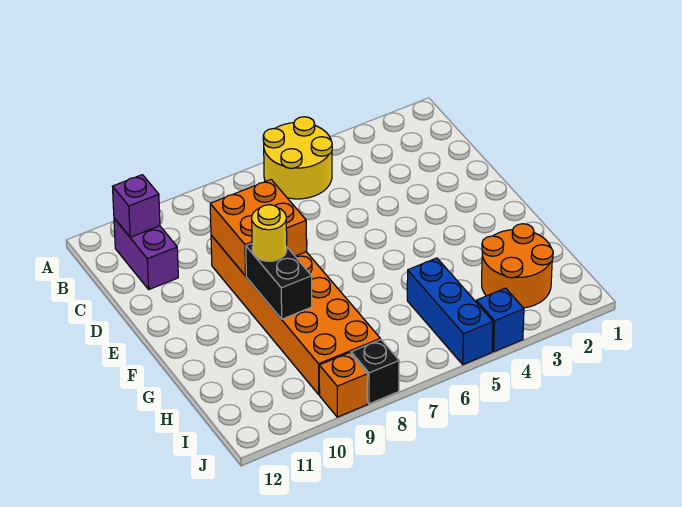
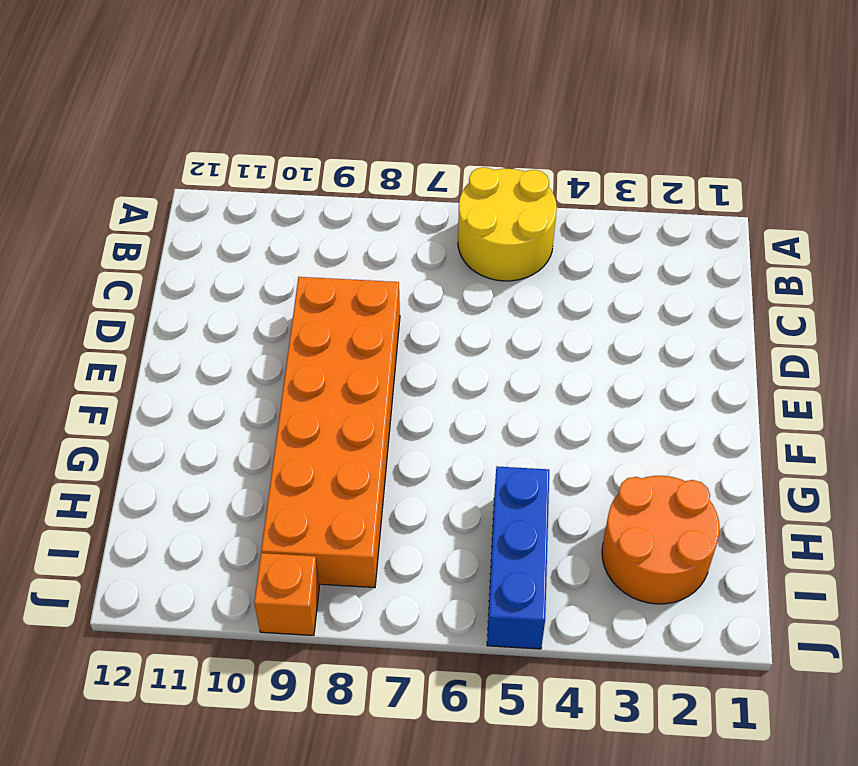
none -> purple brick B11:C11 level 1
none -> blue brick J4 level 1
none -> black brick J8 level 1

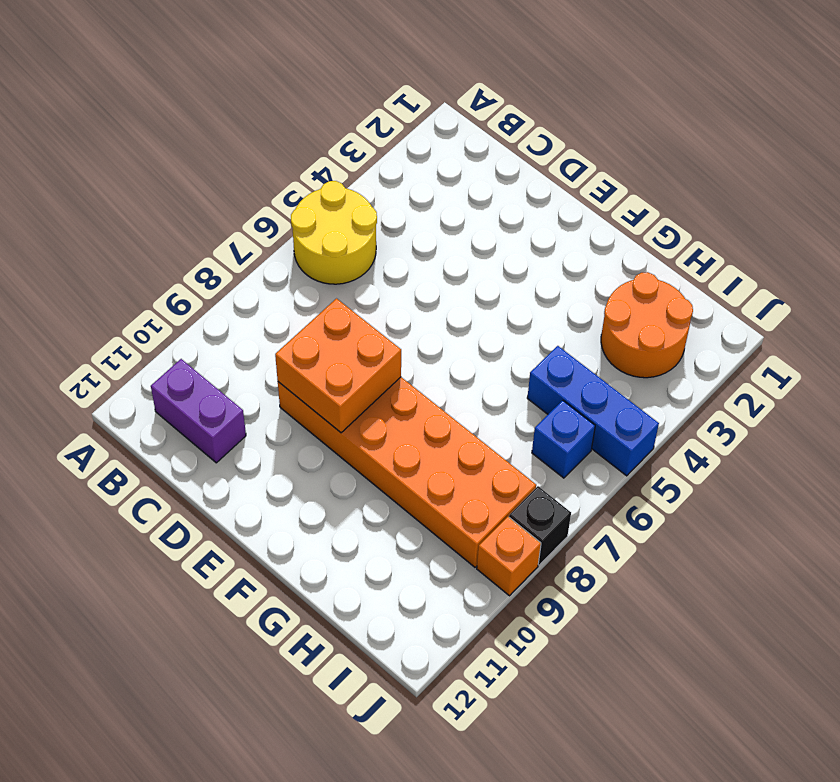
blue brick I6 level 1 -> blue brick J4 level 1
none -> purple brick B11 level 2
none -> black brick F9:G9 level 2
none -> yellow round brick F9 level 3

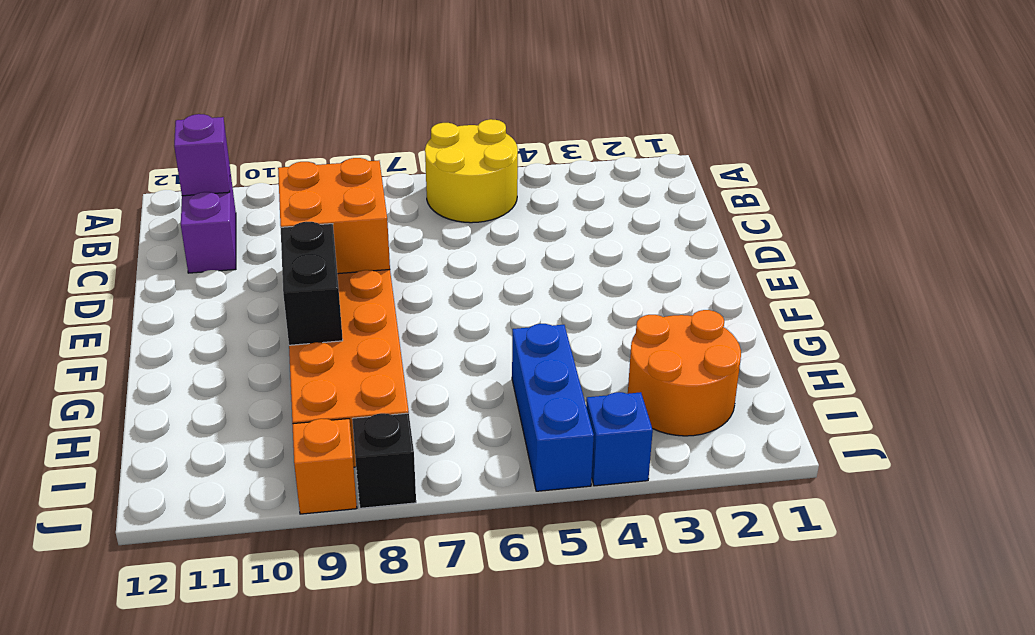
none -> yellow round brick F9 level 3

